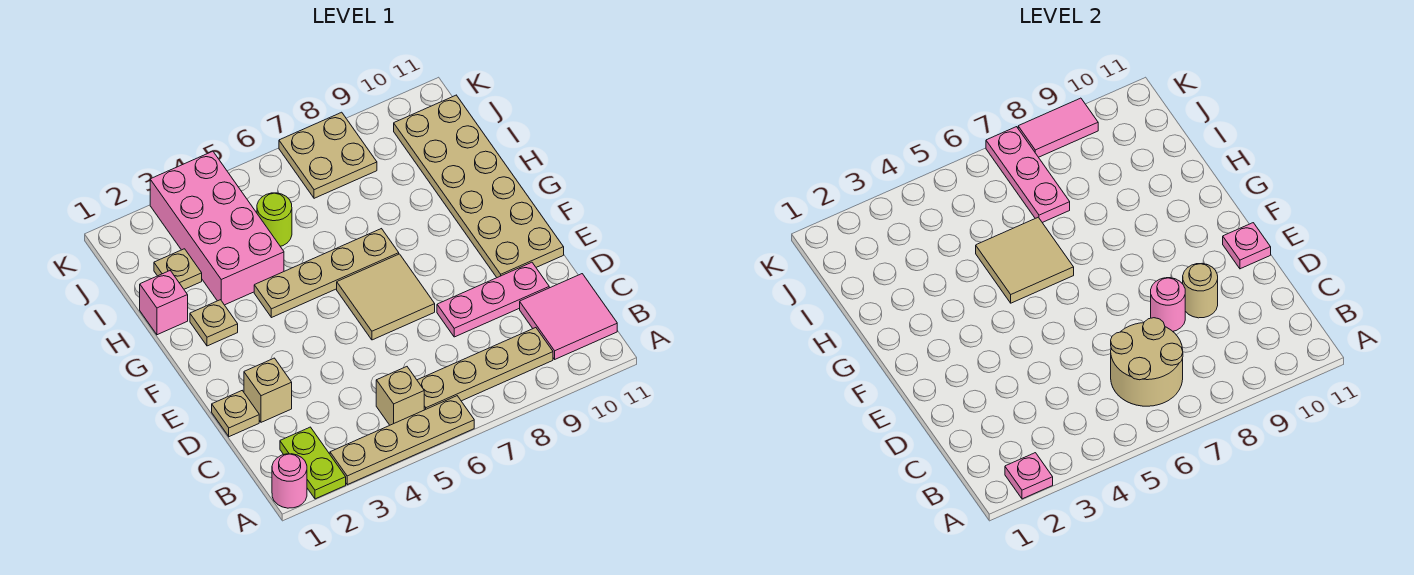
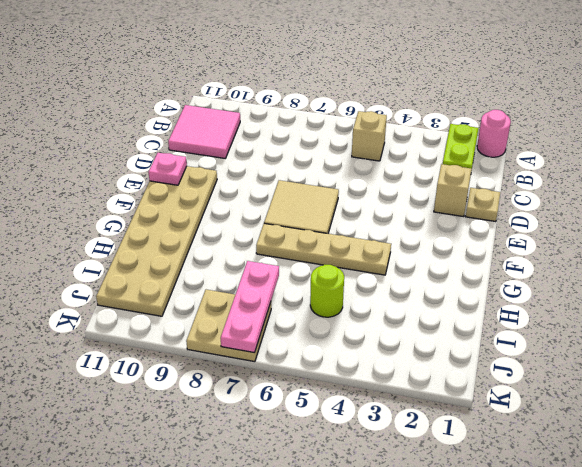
none -> tan plate A3:A6 level 1
none -> tan plate B6:B9 level 1
none -> pink plate D8:D10 level 1

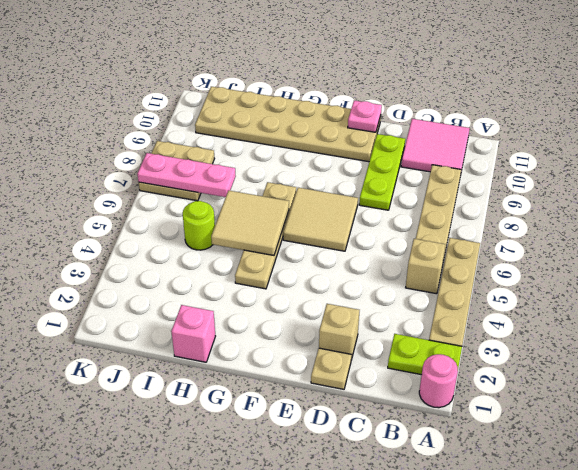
lime plate D8:D10 level 1 -> pink plate D8:D10 level 1
none -> tan plate G2 level 1
none -> pink brick H3:K4 level 1
none -> tan plate I2 level 1

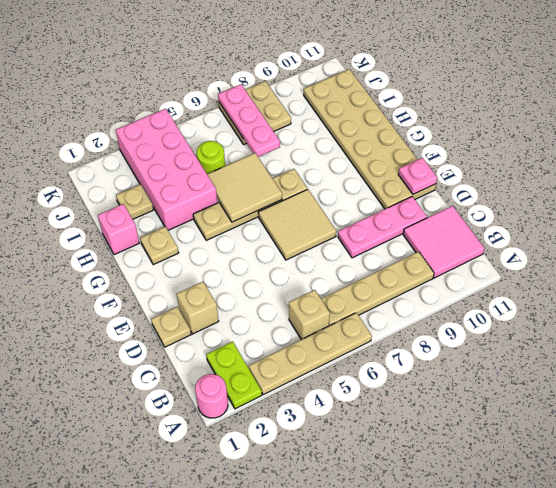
none -> pink plate A2 level 2
none -> tan round brick B6:C7 level 2
none -> pink round brick D8 level 2

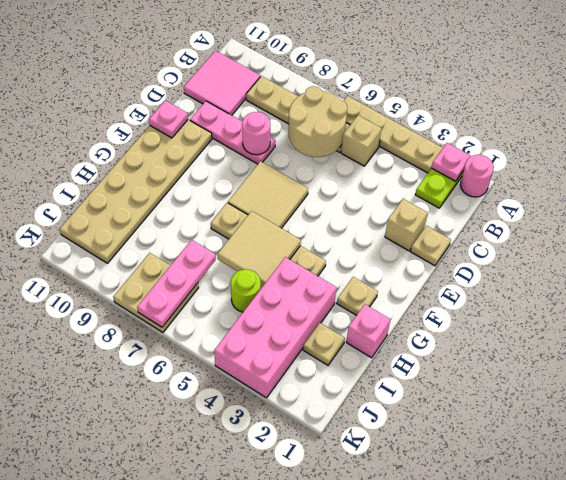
none -> tan round brick D9 level 2
none -> pink tile K8:K9 level 2

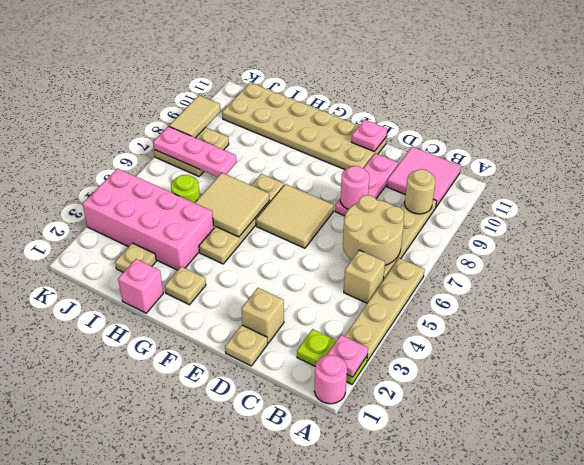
tan round brick B9 level 2 -> tan round brick D9 level 2
tan tile K8:K9 level 2 -> pink tile K8:K9 level 2

